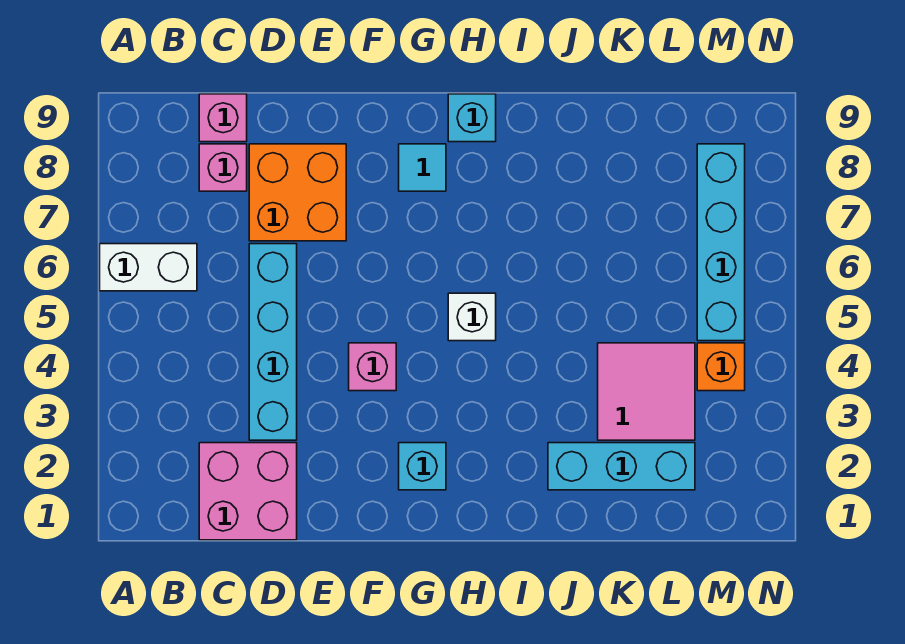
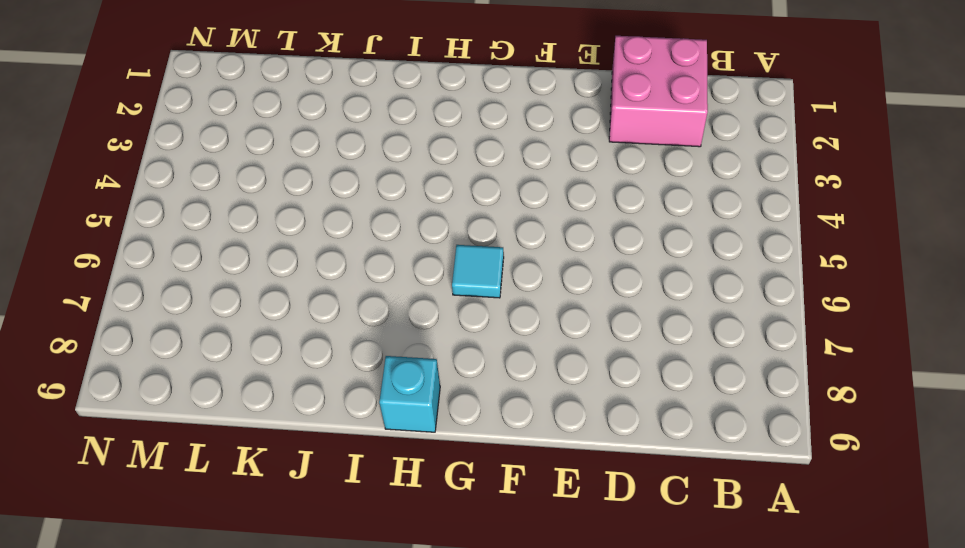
cyan tile G6 level 1 -> cyan tile G8 level 1
none -> white brick A6:B6 level 1
none -> pink brick C8 level 1
none -> pink brick C9 level 1

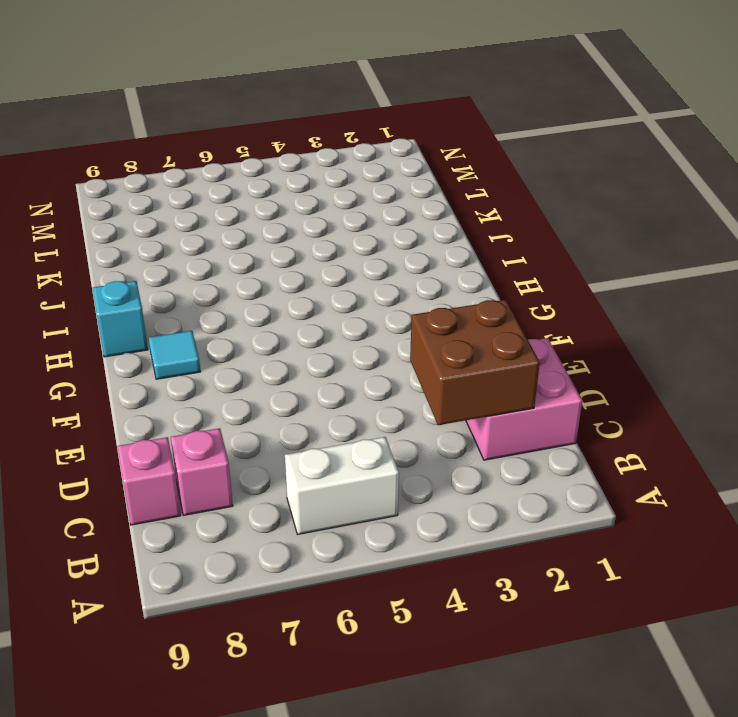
white brick B5:B6 level 1 -> white brick A6:B6 level 1
brown brick C2:D3 level 2 -> none
none -> cyan brick D3:D6 level 1
none -> orange brick D7:E8 level 1
none -> pink brick F4 level 1

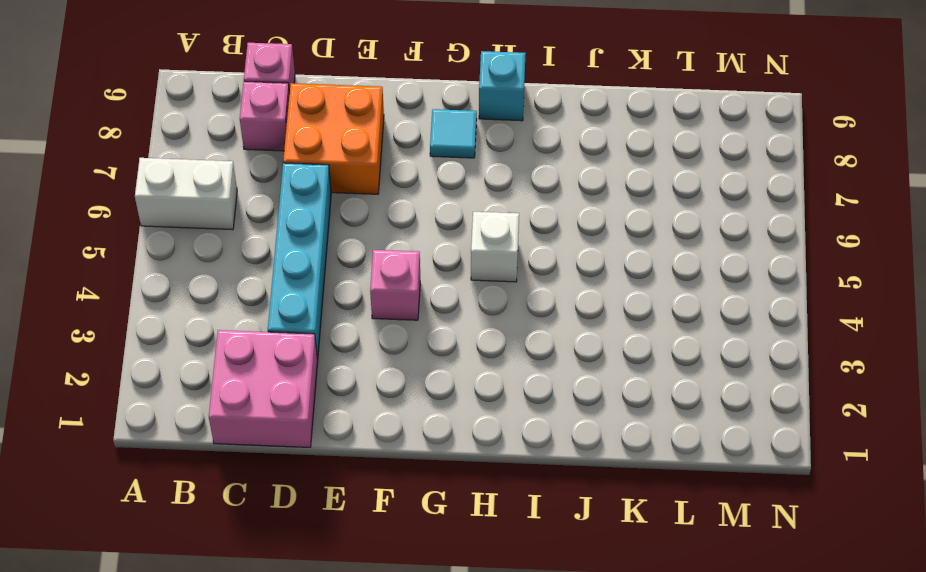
none -> cyan brick G2 level 1
none -> cyan brick J2:L2 level 1
none -> pink tile K3:L4 level 1

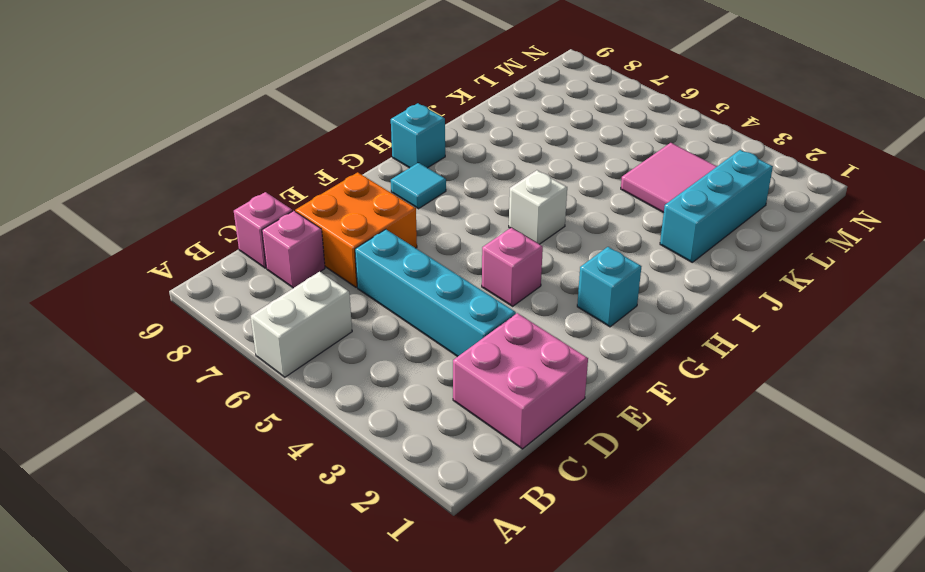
none -> orange brick M4 level 1
none -> cyan brick M5:M8 level 1

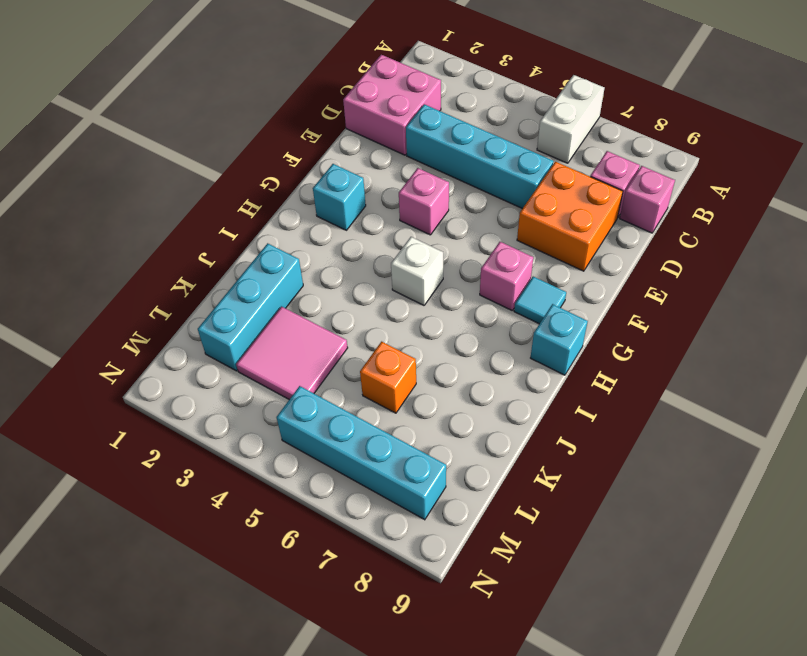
pink brick G7 level 1 -> none
orange brick K6 level 1 -> orange brick M4 level 1

